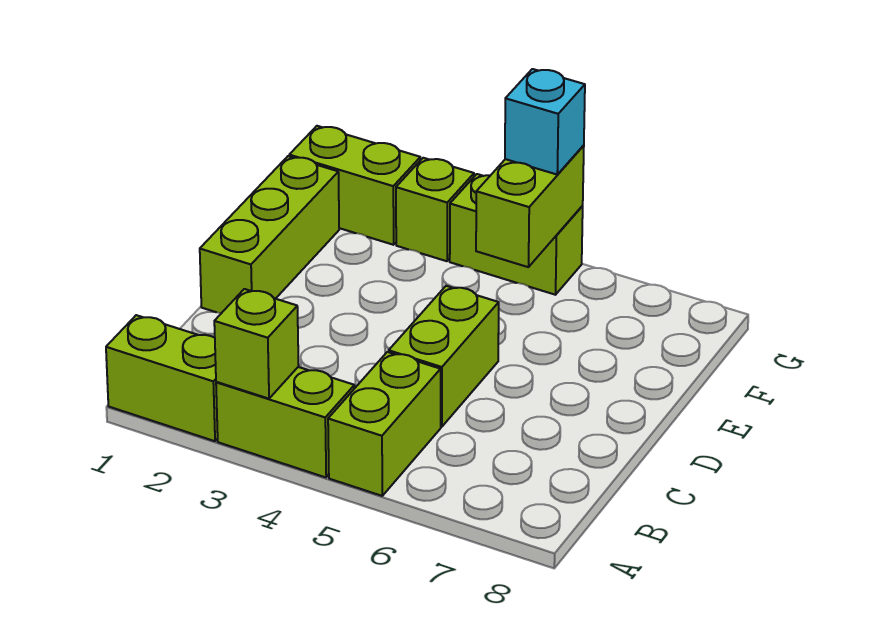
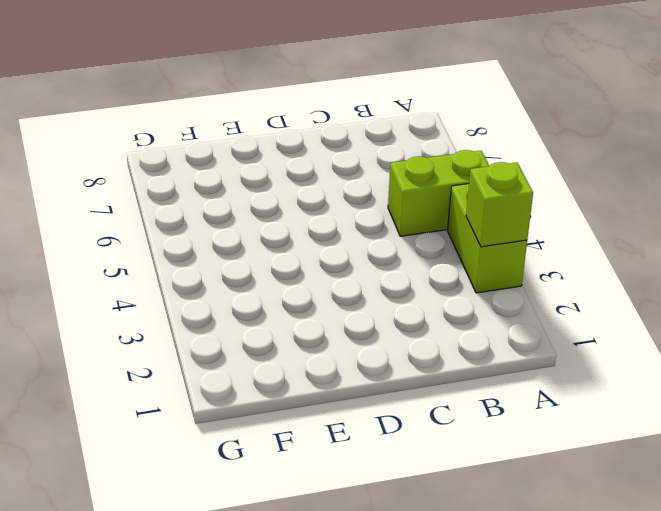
none -> lime brick A1:A2 level 1
none -> lime brick C5:D5 level 1

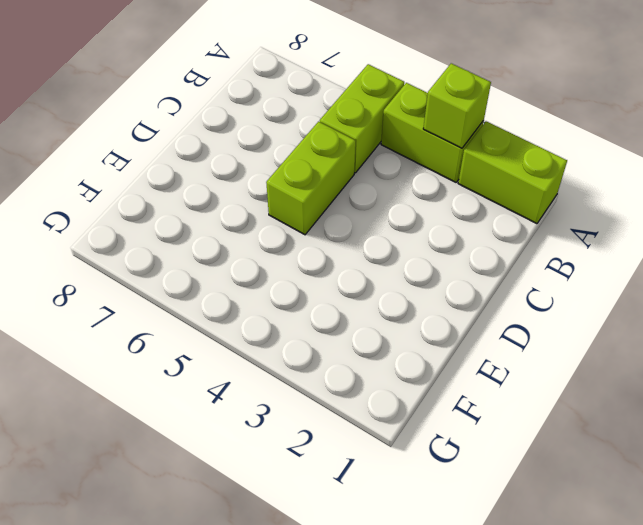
none -> lime brick D1:F1 level 1
none -> lime brick G1:G2 level 1

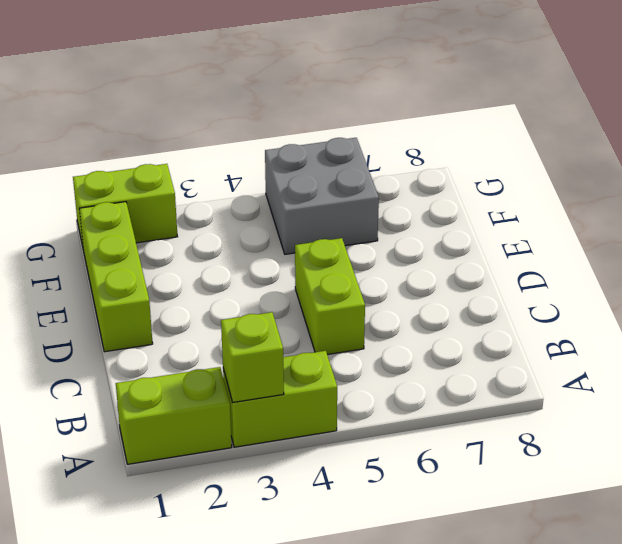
grey brick F5:G6 level 1 -> lime brick G4:G5 level 1
none -> lime brick A5:B5 level 1
none -> lime brick G3 level 1

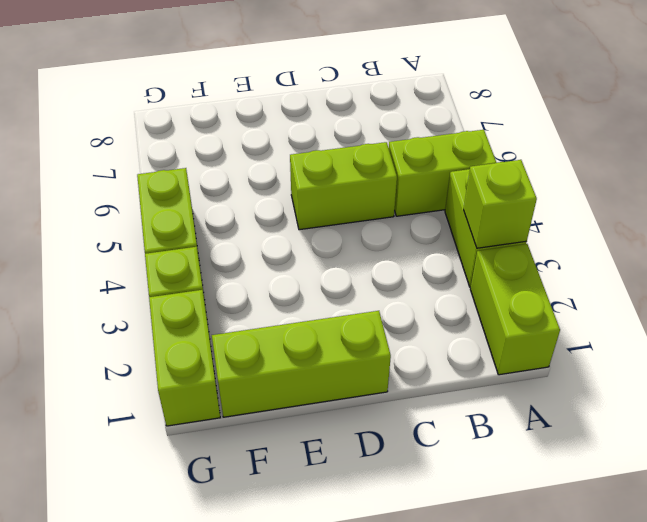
none -> lime brick F5:G5 level 2
none -> cyan brick G5 level 3

